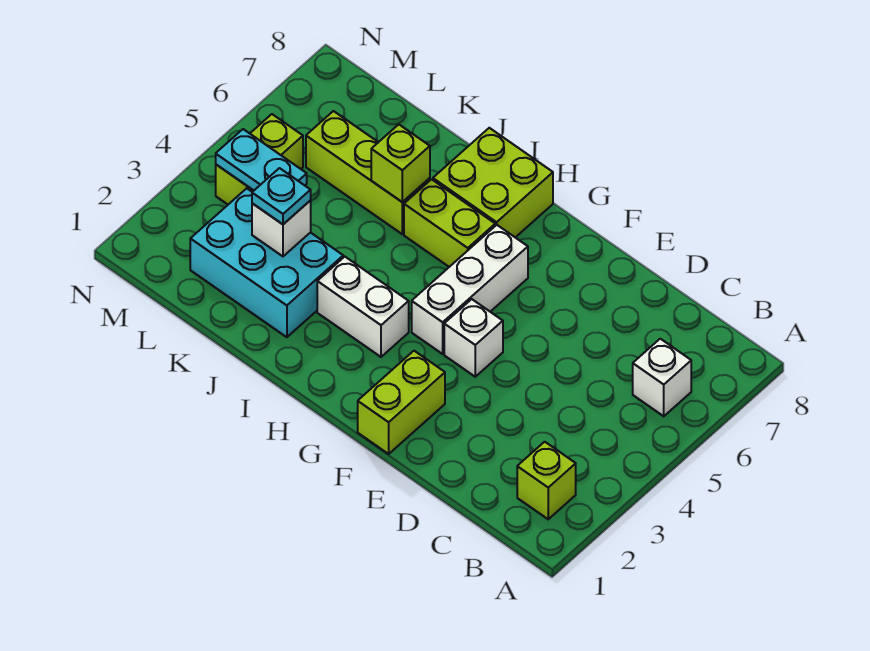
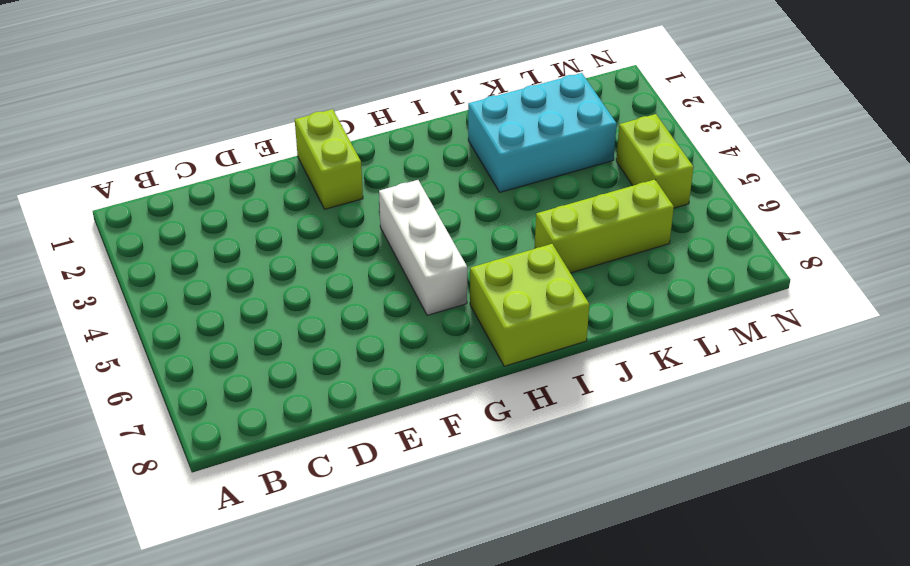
none -> lime brick B2 level 1
none -> white brick B6 level 1
none -> white brick F4 level 1

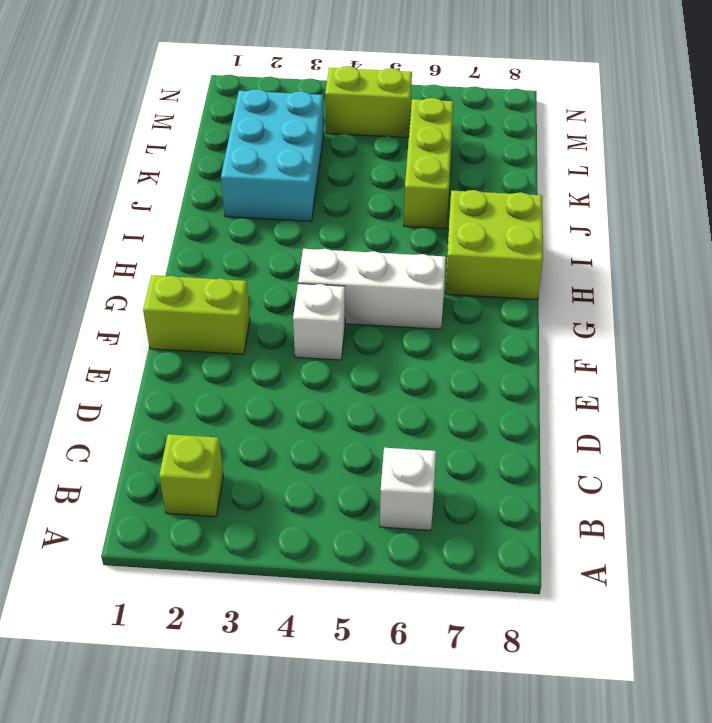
none -> white brick H3:I3 level 1
none -> lime brick H6:I6 level 1
none -> lime brick J6 level 2

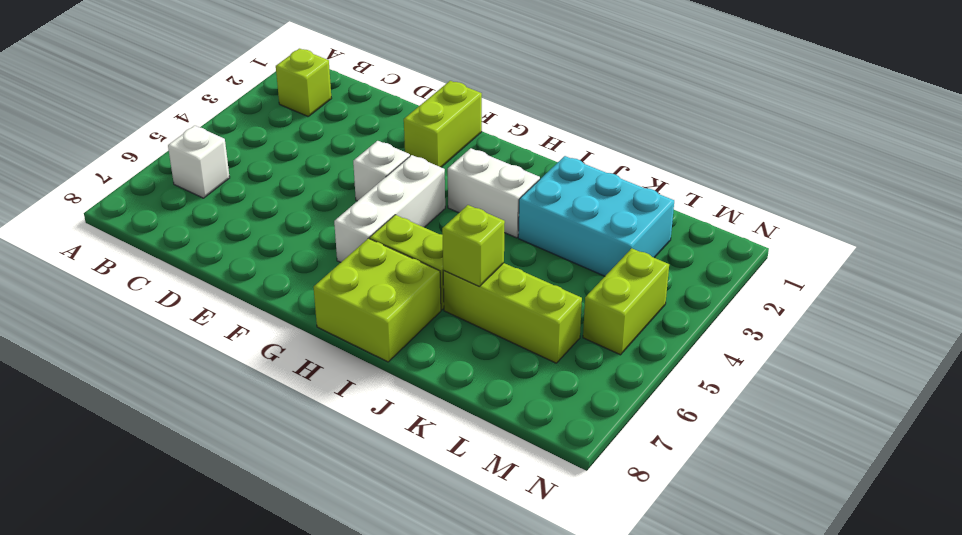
none -> white brick K3 level 2
none -> cyan plate L4:M4 level 2
none -> cyan plate K3 level 3

